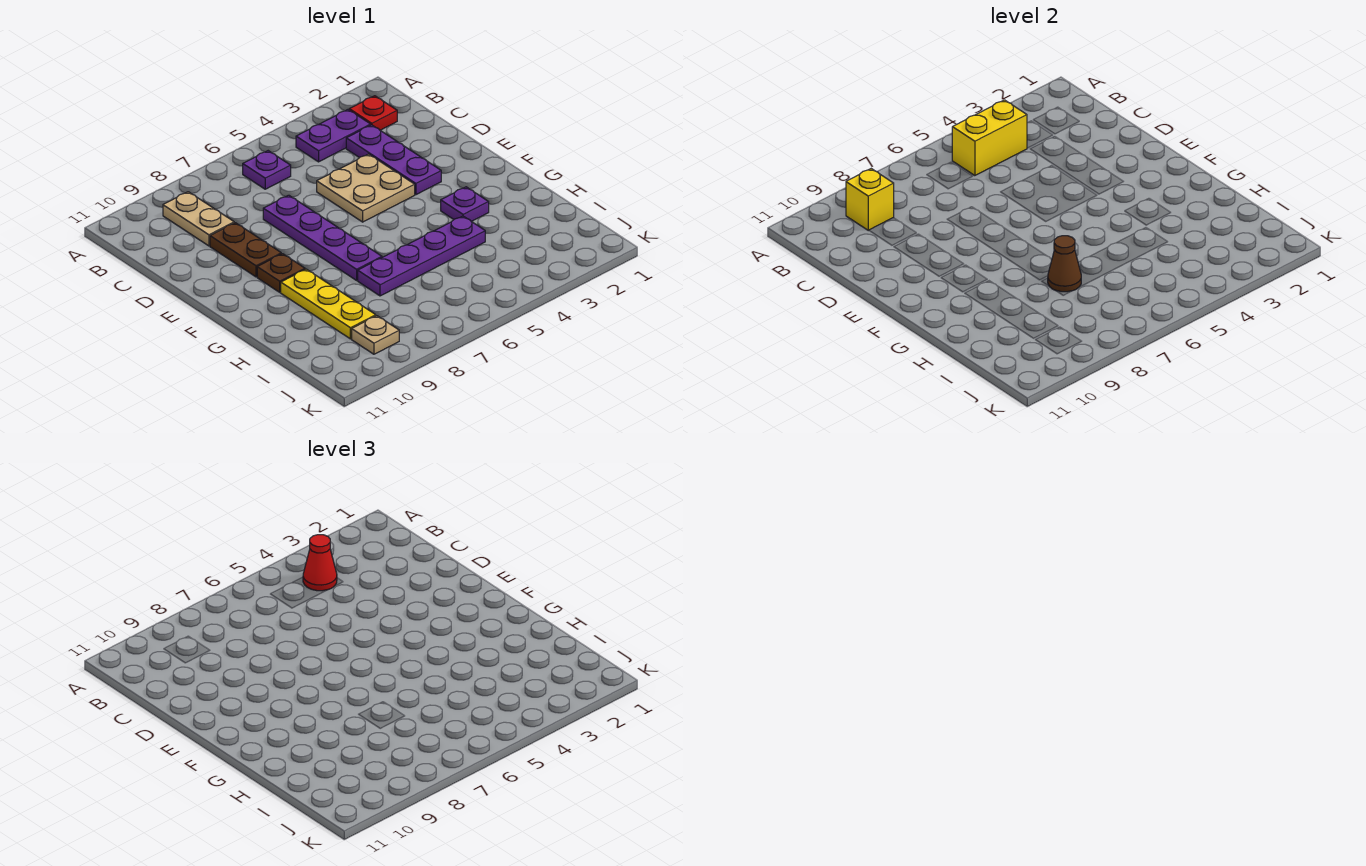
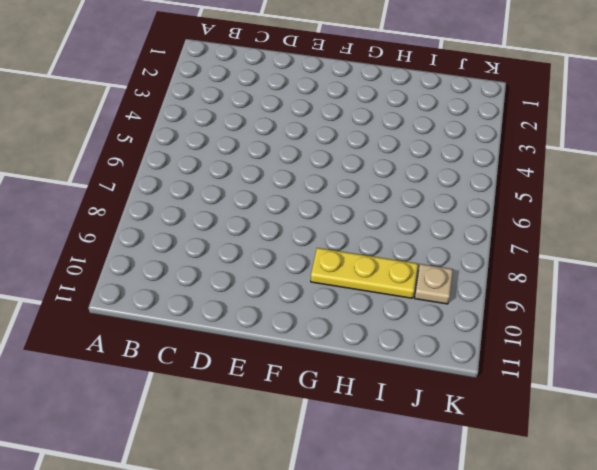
none -> red plate B2 level 1
none -> purple plate B3:B4 level 1
none -> purple plate B6 level 1

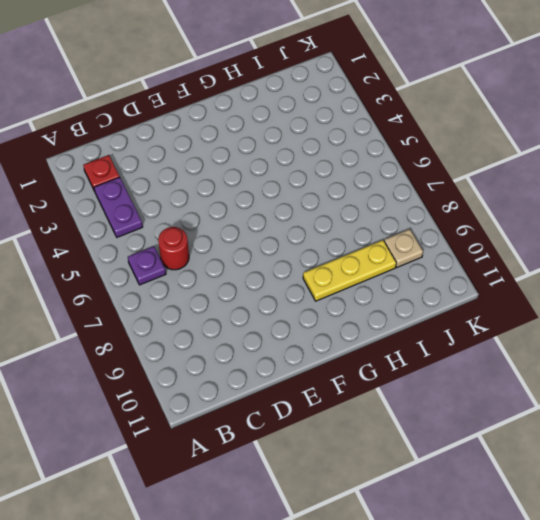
red round brick C6 level 1 -> none
none -> tan plate B9:C9 level 1
none -> purple plate C3:E3 level 1
none -> tan plate D4:E5 level 1

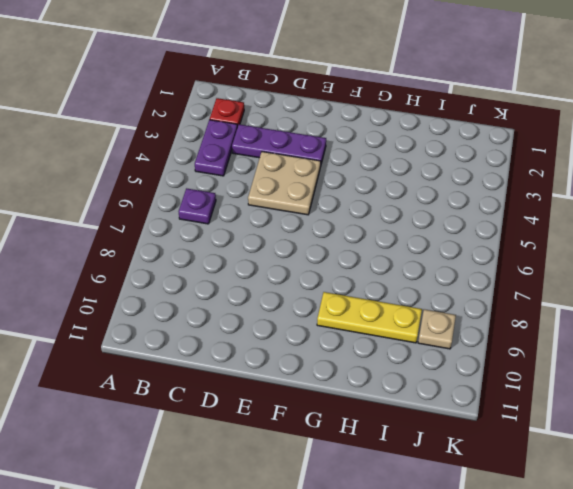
none -> tan plate B9:C9 level 1
none -> purple plate D7:G7 level 1
none -> brown plate D9:E9 level 1

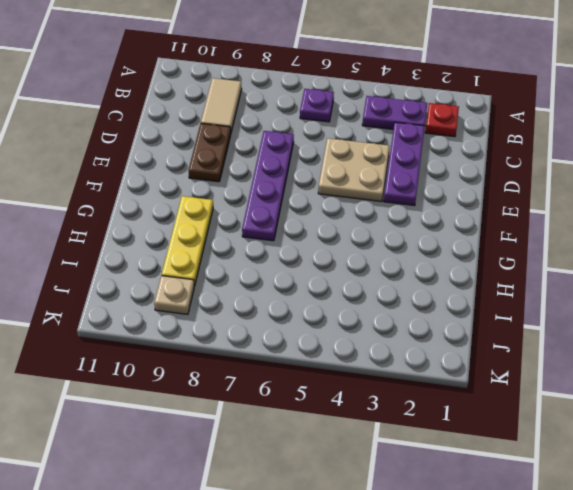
tan tile B9:C9 level 1 -> tan plate B9:C9 level 1
none -> brown plate F9 level 1
none -> purple plate G3 level 1
none -> purple plate H4:H7 level 1

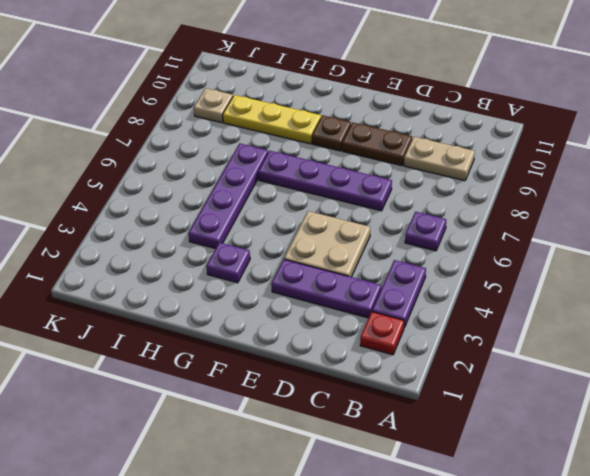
none -> yellow brick B4:B5 level 2
none -> yellow brick B9 level 2
none -> brown cone H7 level 2

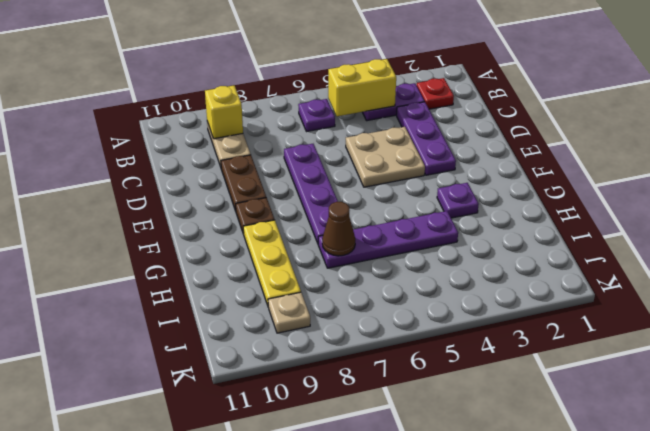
none -> red cone B4 level 3

